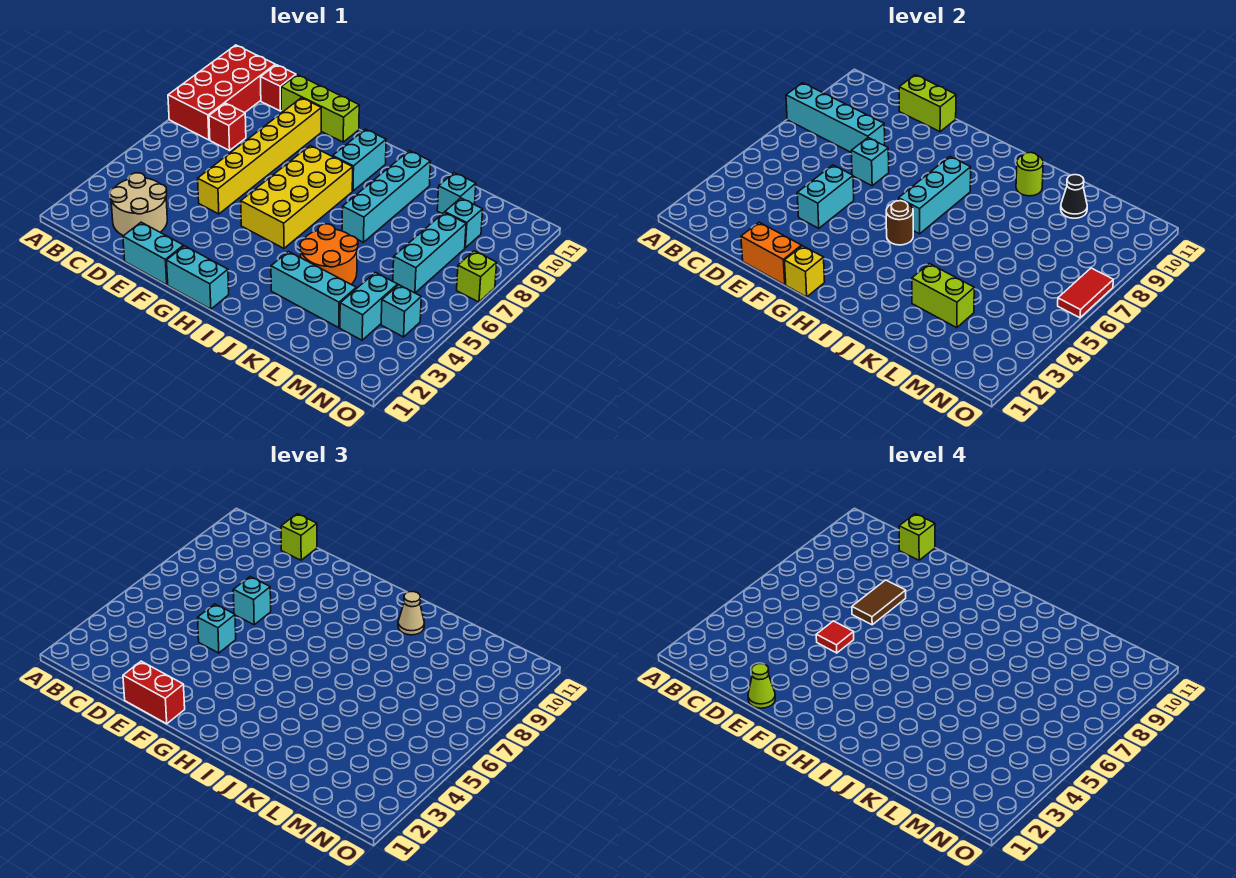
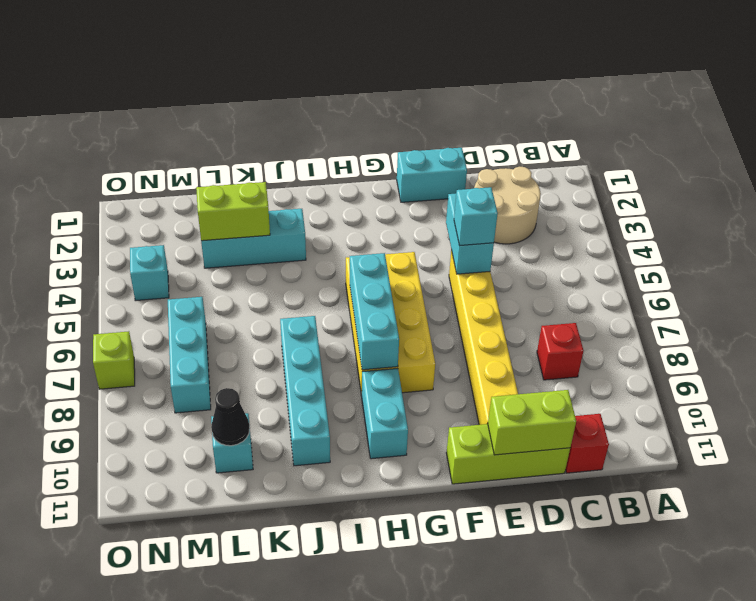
none -> red brick A8:B11 level 1
none -> cyan brick G1:H1 level 1
none -> orange round brick J4:K5 level 1
none -> cyan brick M3:M4 level 1

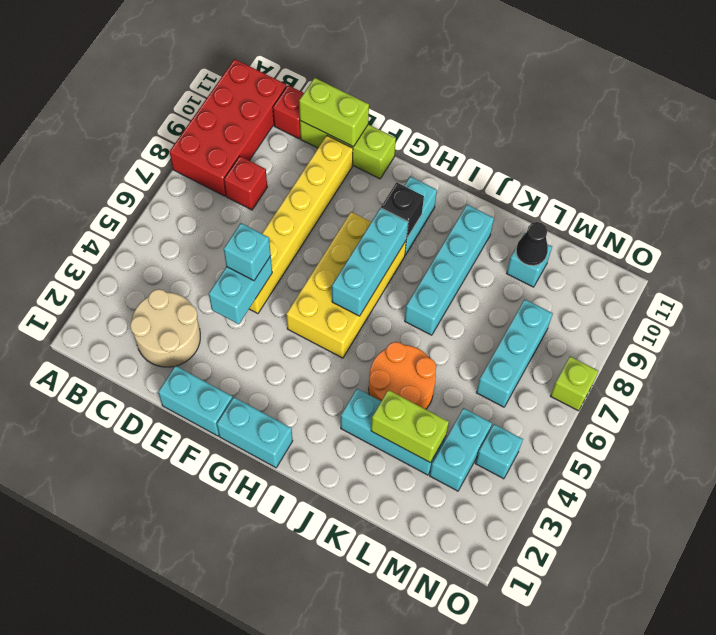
black brick H9 level 2 -> none
none -> cyan brick M9 level 1
none -> cyan brick A8:D8 level 2
none -> orange brick E1:F1 level 2
none -> cyan brick E7 level 2

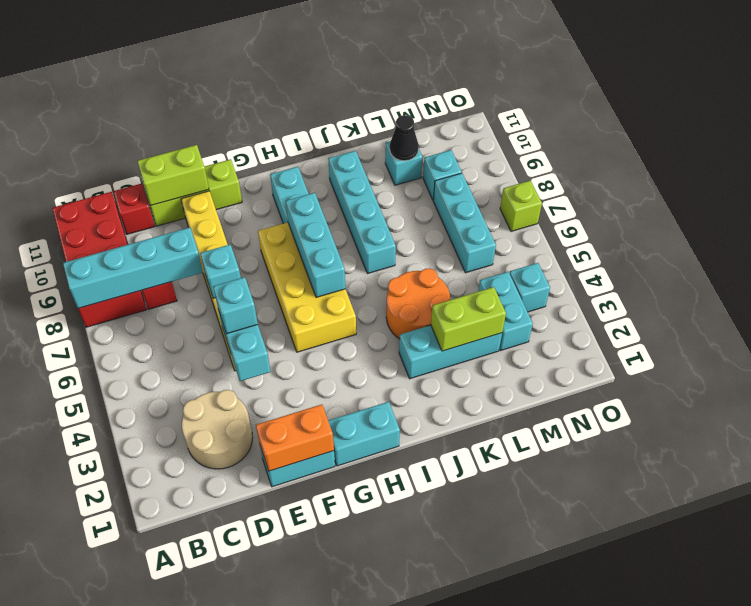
none -> yellow brick G1 level 2
none -> brown round brick H5 level 2
none -> lime round brick J10 level 2
none -> red tile O6:O7 level 2

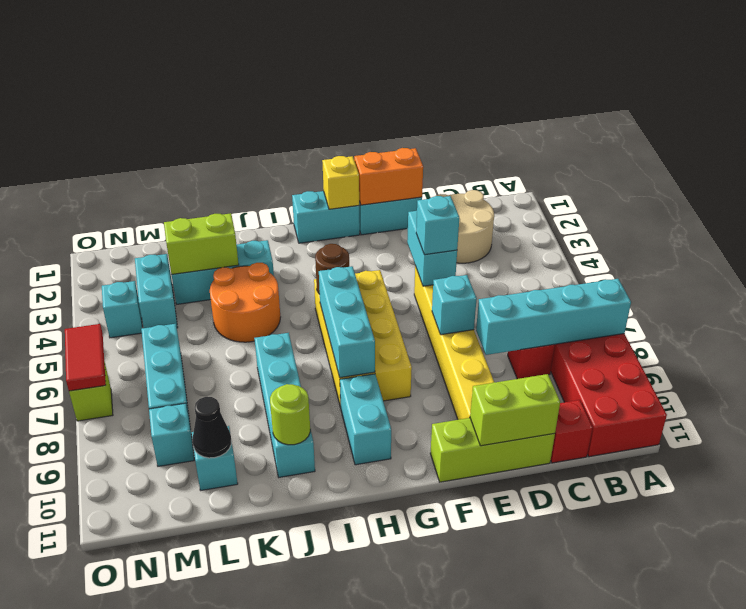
none -> lime brick D11 level 3
none -> red brick E1:F1 level 3
none -> cyan brick E7 level 3
none -> tan cone J10 level 3

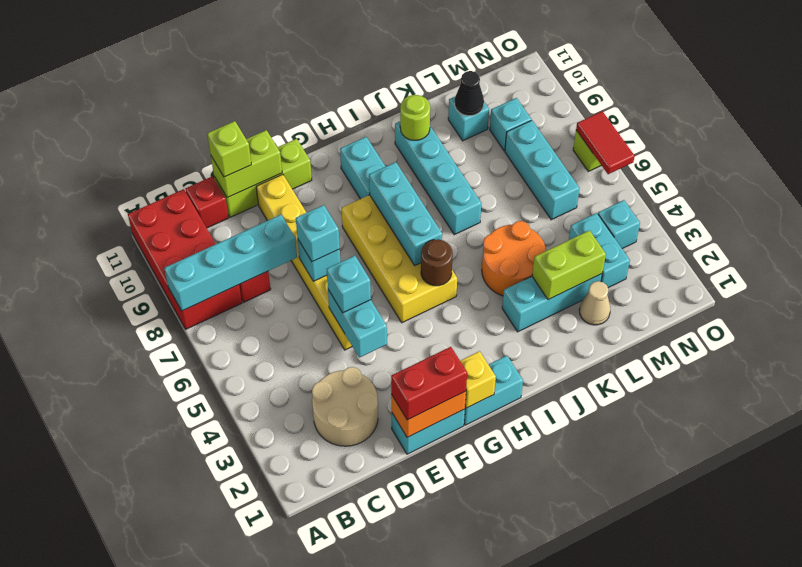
tan cone L2 level 1 -> tan cone J10 level 3
none -> lime brick D11 level 4
none -> lime cone E1 level 4
none -> red tile E5 level 4
none -> brown tile E7:E8 level 4

